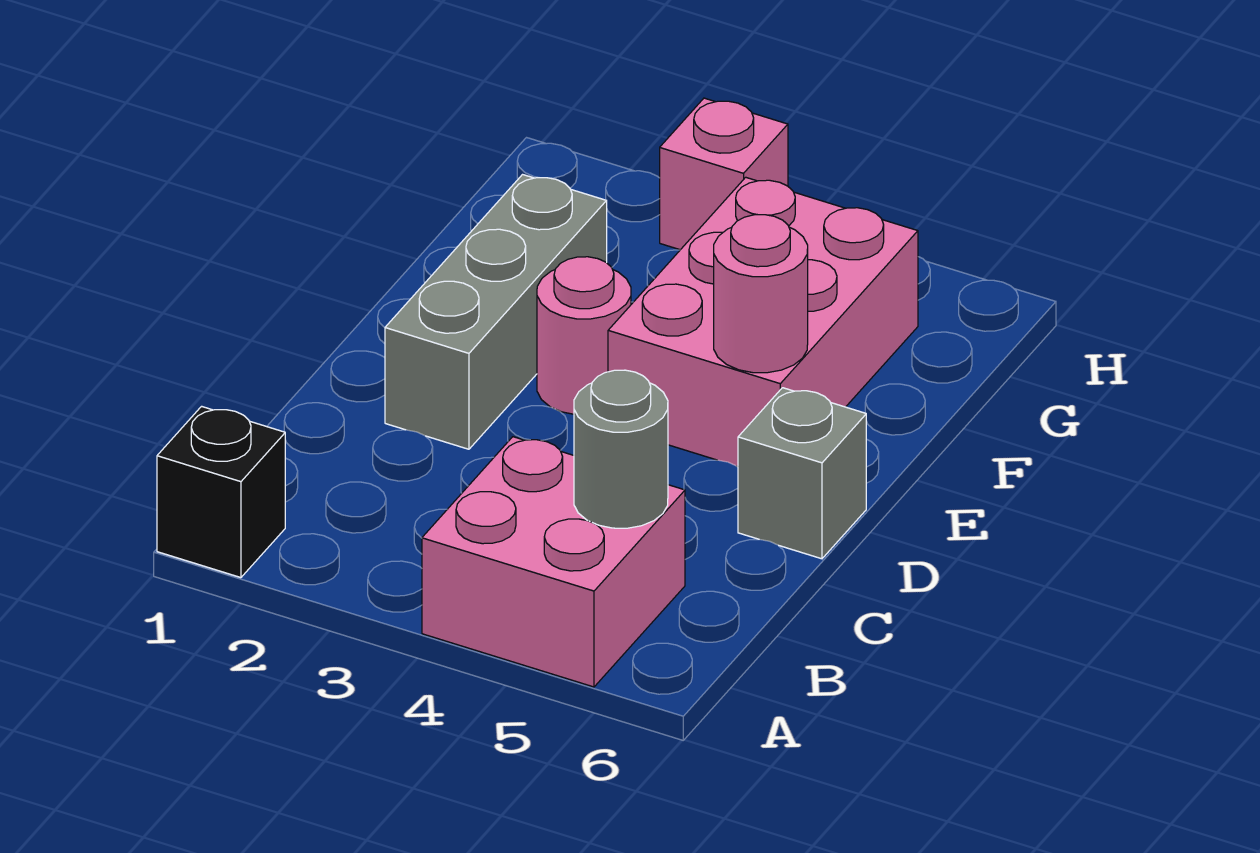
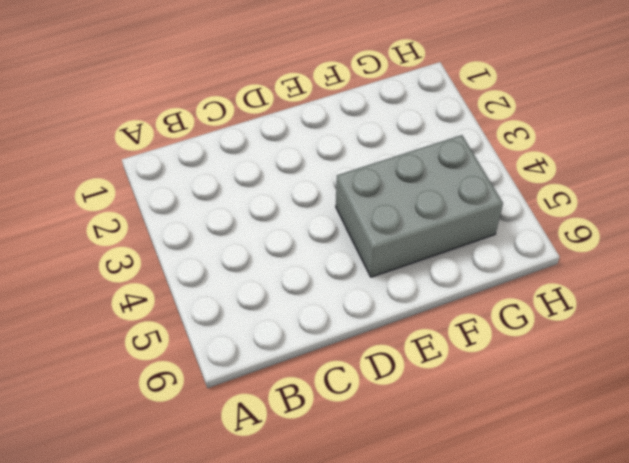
grey brick E4:G5 level 1 -> pink brick E4:G5 level 1
none -> black brick A1 level 1
none -> pink brick A4:B5 level 1

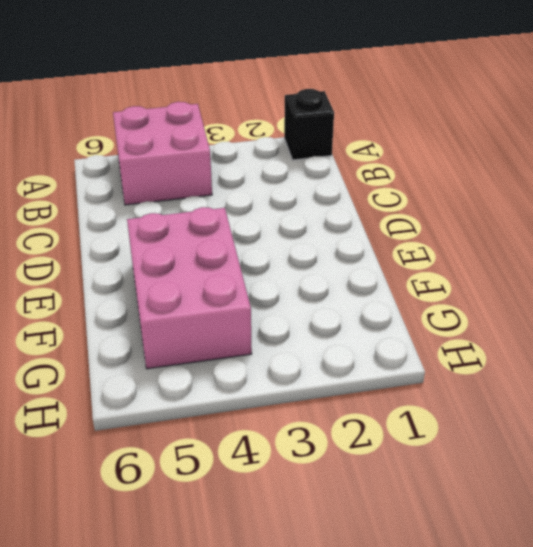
none -> grey brick D2:F2 level 1
none -> grey brick D6 level 1

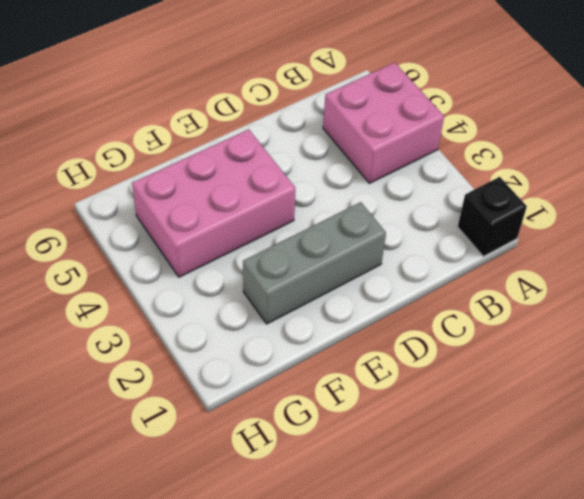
none -> grey brick D6 level 1
none -> pink round brick E3 level 1

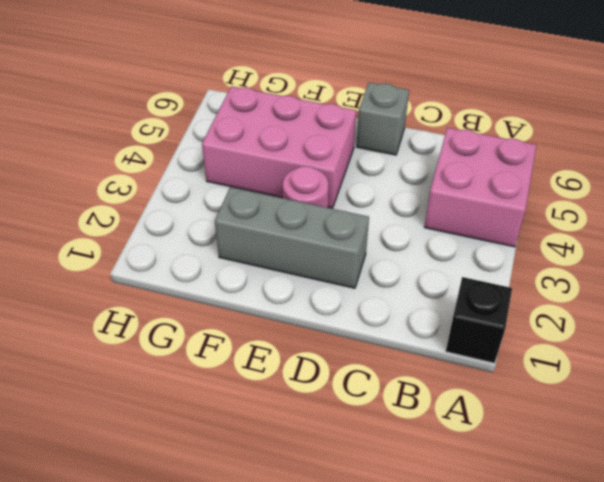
none -> pink brick H3 level 1
none -> grey round brick B5 level 2

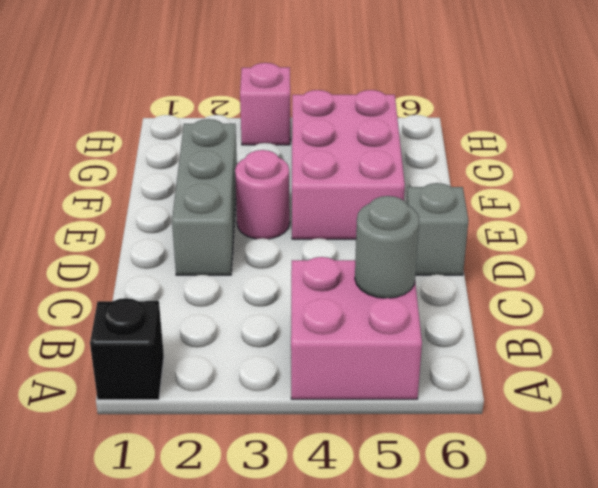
none -> pink round brick E5 level 2

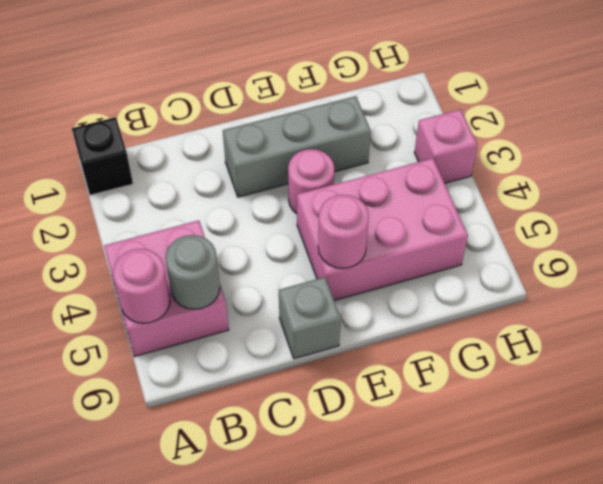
pink round brick A5 level 2 -> none

